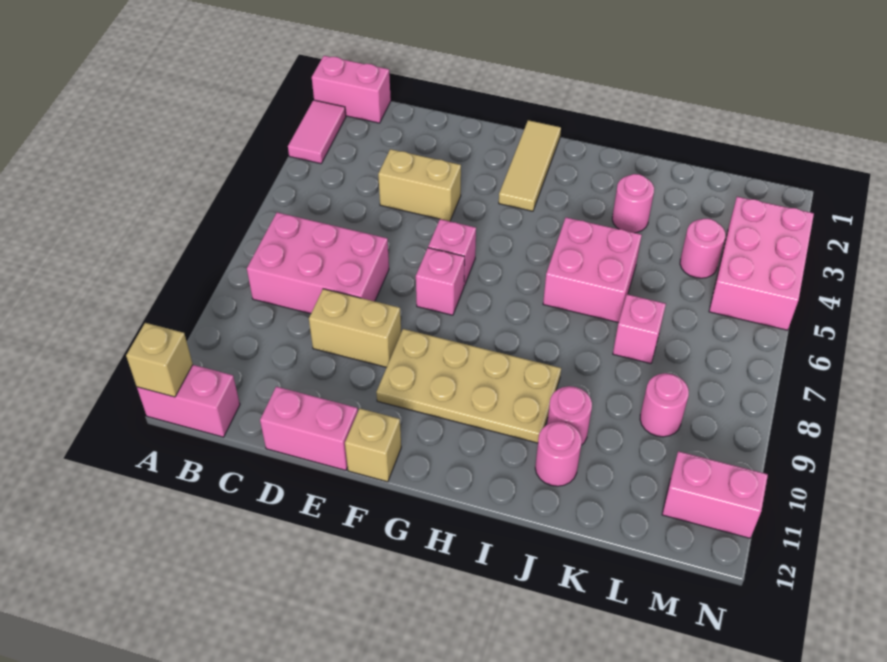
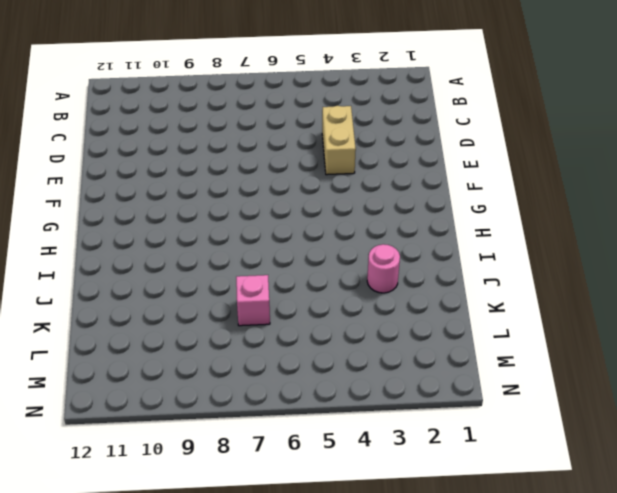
none -> pink brick A1:B1 level 1
none -> pink tile A2:A3 level 1
none -> pink brick A12:B12 level 1

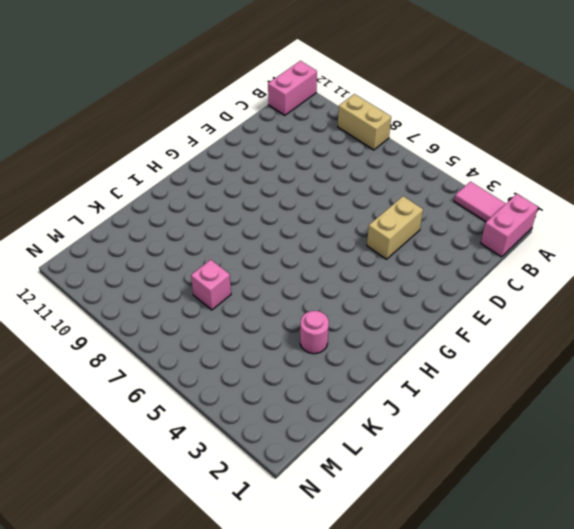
tan brick A8:A9 level 1 -> tan brick D9:E9 level 1
none -> pink brick B7:D8 level 1
none -> pink brick D12:E12 level 1
none -> pink brick F6 level 1

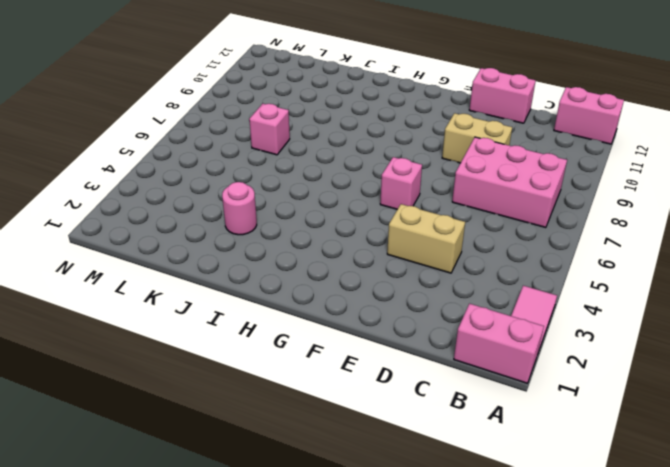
none -> pink brick F7 level 1
none -> tan plate F9:I10 level 1
none -> tan brick F12 level 1

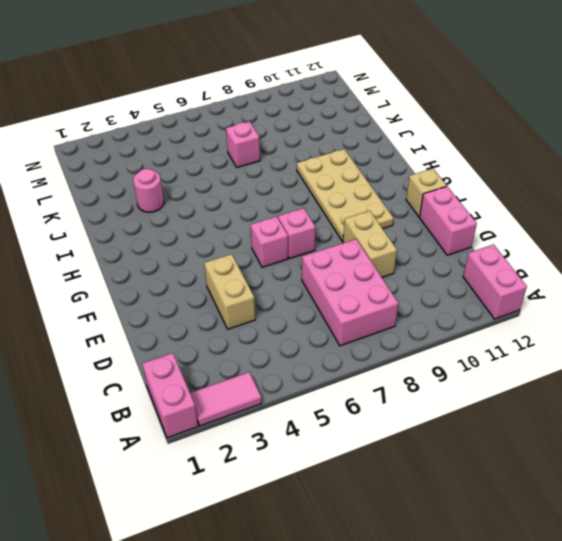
none -> tan tile G1:G3 level 1
none -> pink brick I5:J6 level 1
none -> pink round brick J10 level 1

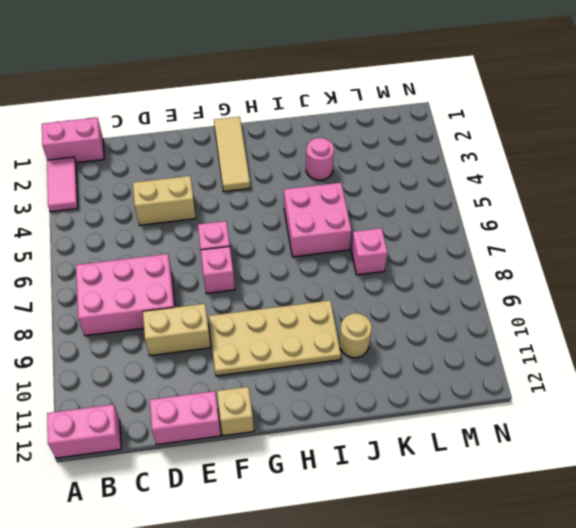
tan round brick J10 level 1 -> pink round brick J10 level 1
none -> pink round brick J11 level 1
none -> pink round brick L4 level 1
none -> pink round brick L9 level 1

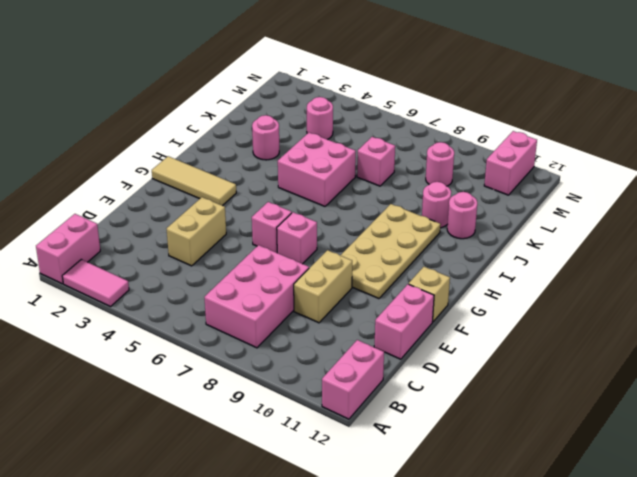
none -> pink brick M3:N5 level 1
none -> tan brick A12 level 2

